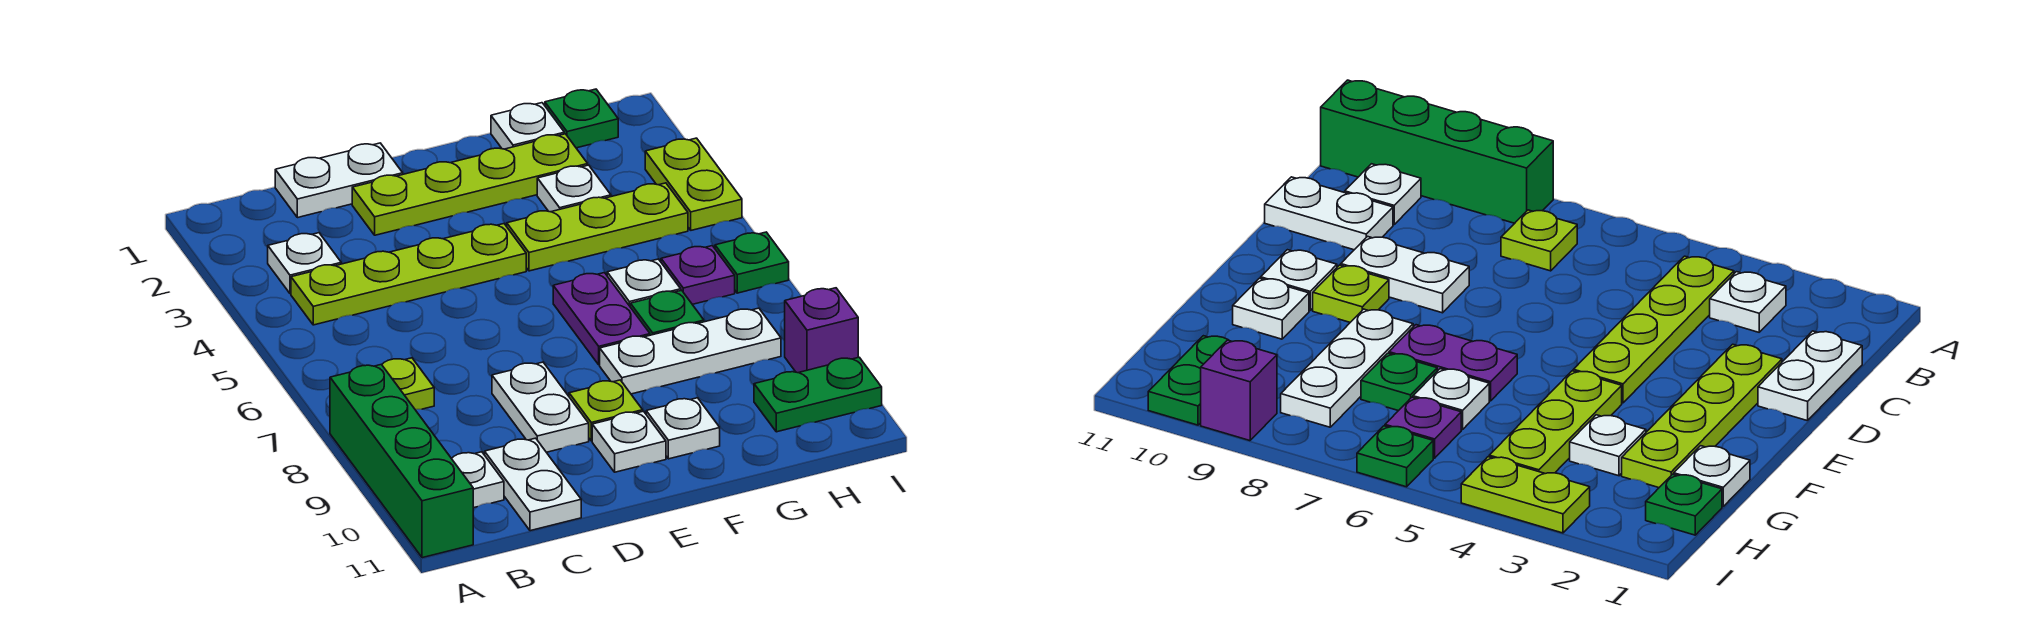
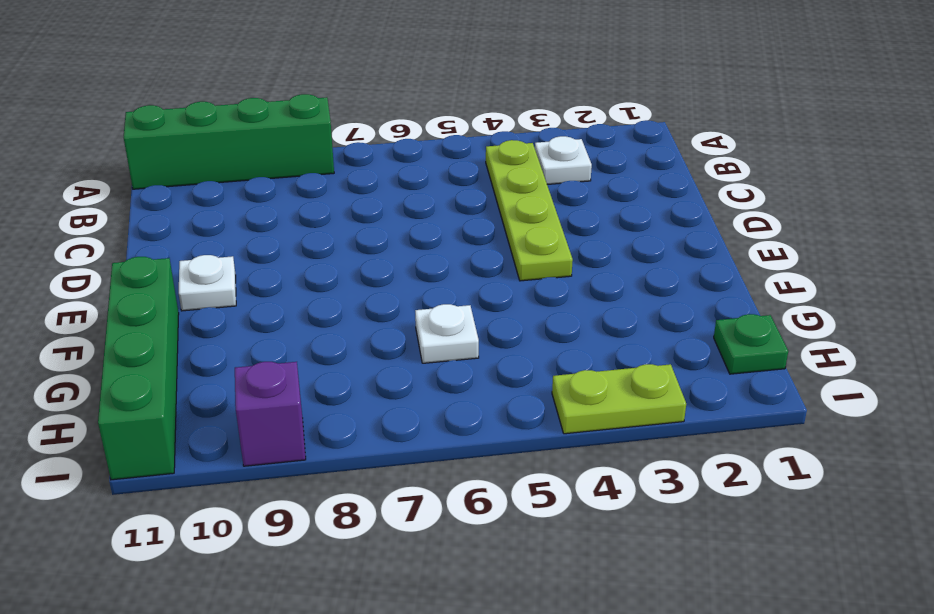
green brick F11:I11 level 1 -> none
none -> lime plate B7 level 1
none -> white plate B10 level 1
none -> white plate C1:D1 level 1

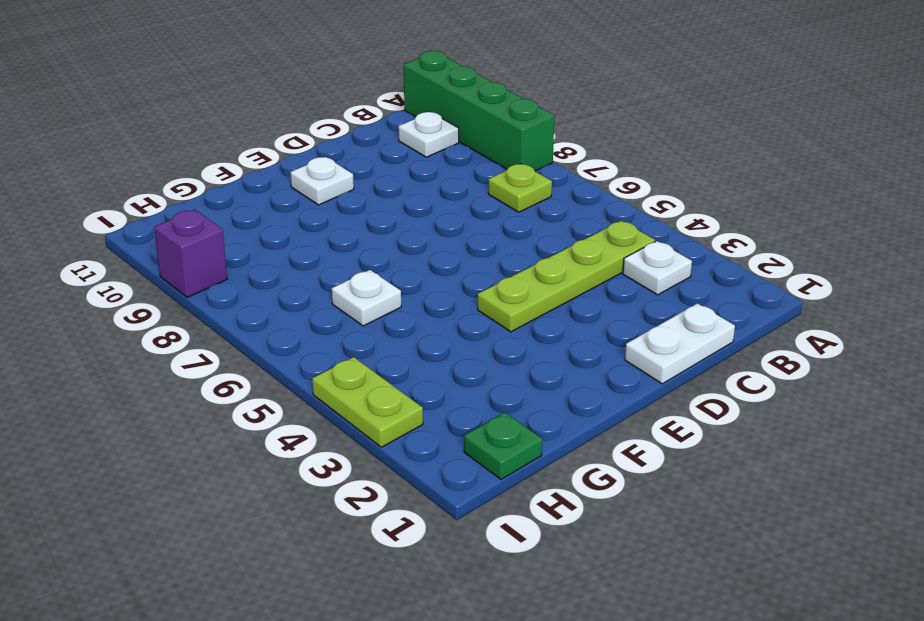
none -> white plate C10:C11 level 1
none -> lime plate D2:G2 level 1
none -> white plate D8:D9 level 1

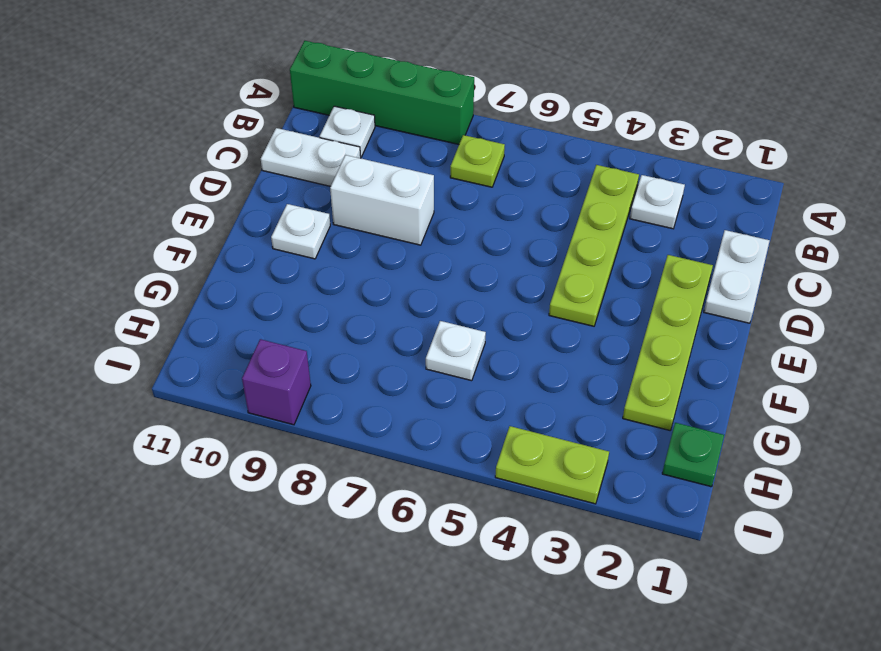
white brick D8:D9 level 1 -> white plate D8:D9 level 1
none -> lime plate E9 level 1
none -> lime plate F4:H4 level 1
none -> purple plate F6:F7 level 1

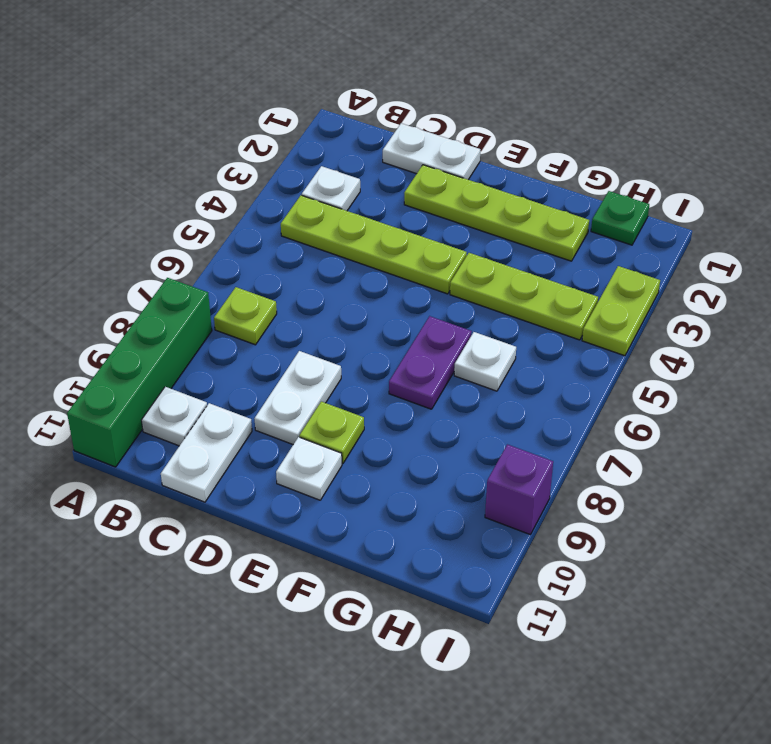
none -> white plate F8:H8 level 1
none -> white plate F10 level 1
none -> white plate G1 level 1

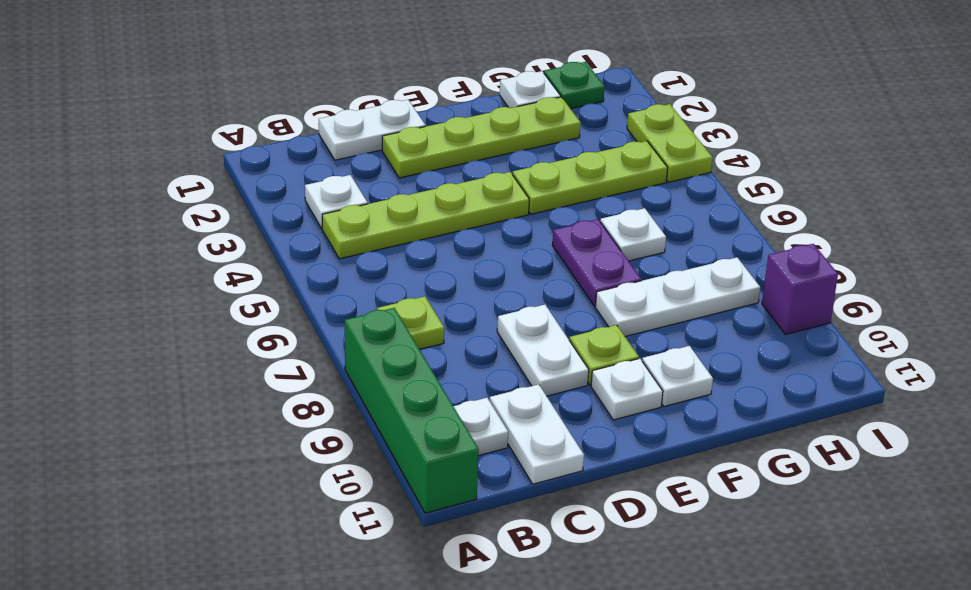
none -> white plate G3 level 1
none -> green plate G7 level 1
none -> purple plate H6 level 1

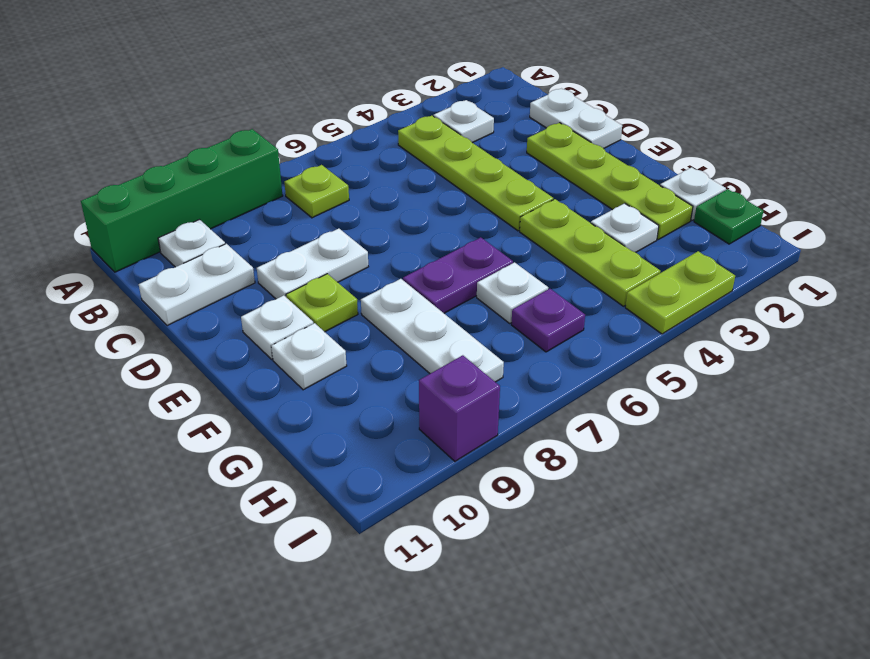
none -> green plate G7 level 1
none -> green plate H10:I10 level 1
none -> green plate I6 level 1

